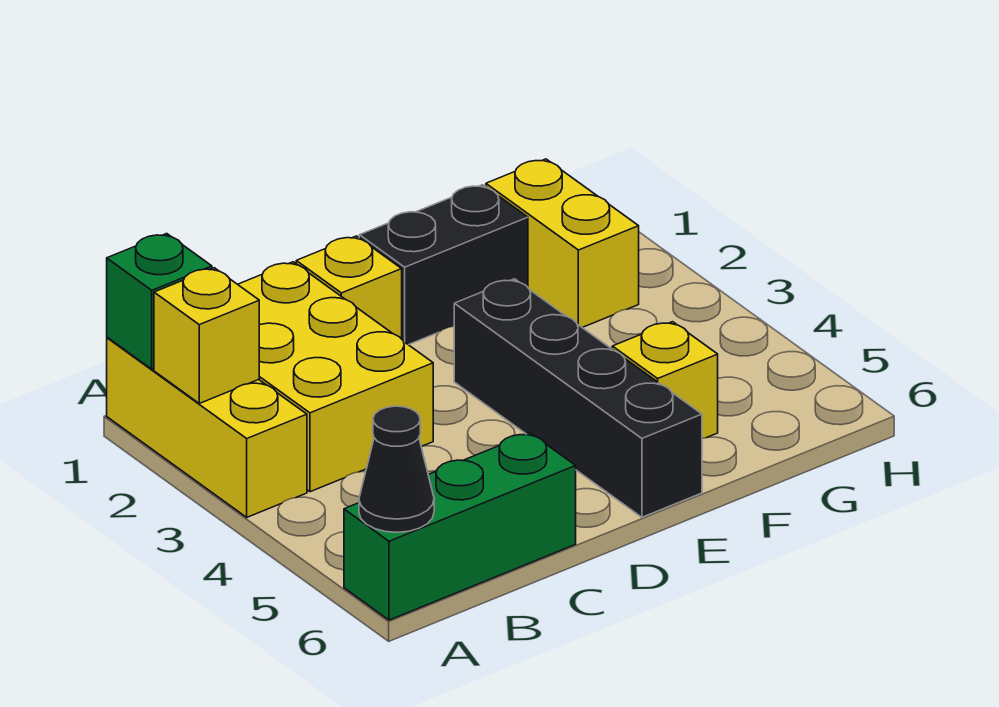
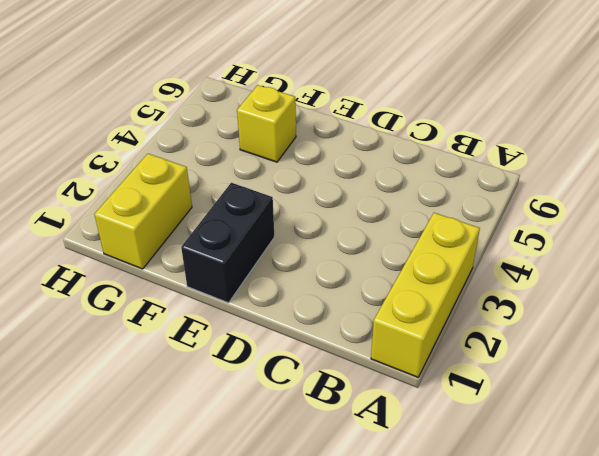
black brick E1:E2 level 1 -> black brick E1:F1 level 1
none -> green brick A6:C6 level 1
none -> yellow brick B1:C3 level 1

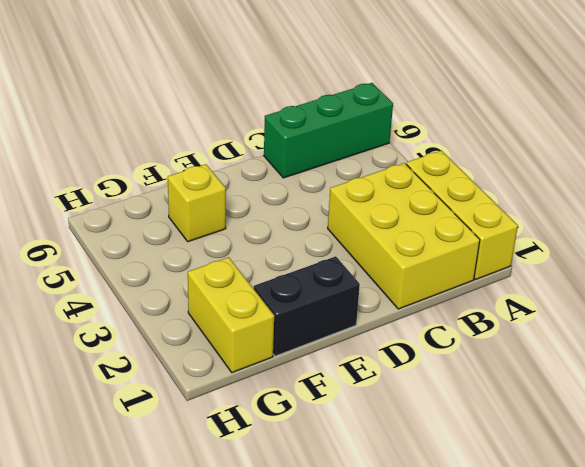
none -> yellow brick D1 level 1
none -> black brick E3:E6 level 1

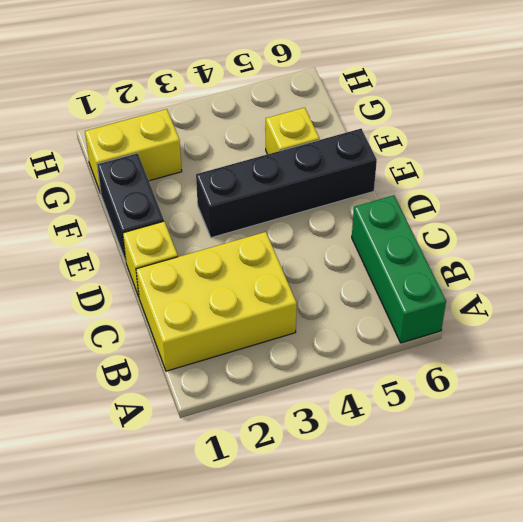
none -> yellow brick A1:A3 level 1
none -> green brick A1 level 2

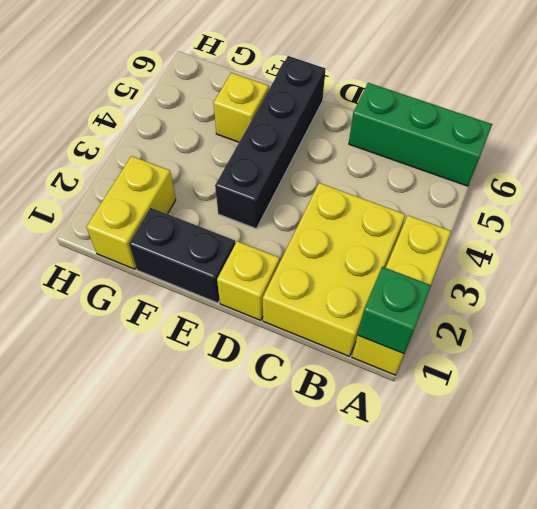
none -> yellow brick A2 level 2
none -> black cone A6 level 2

